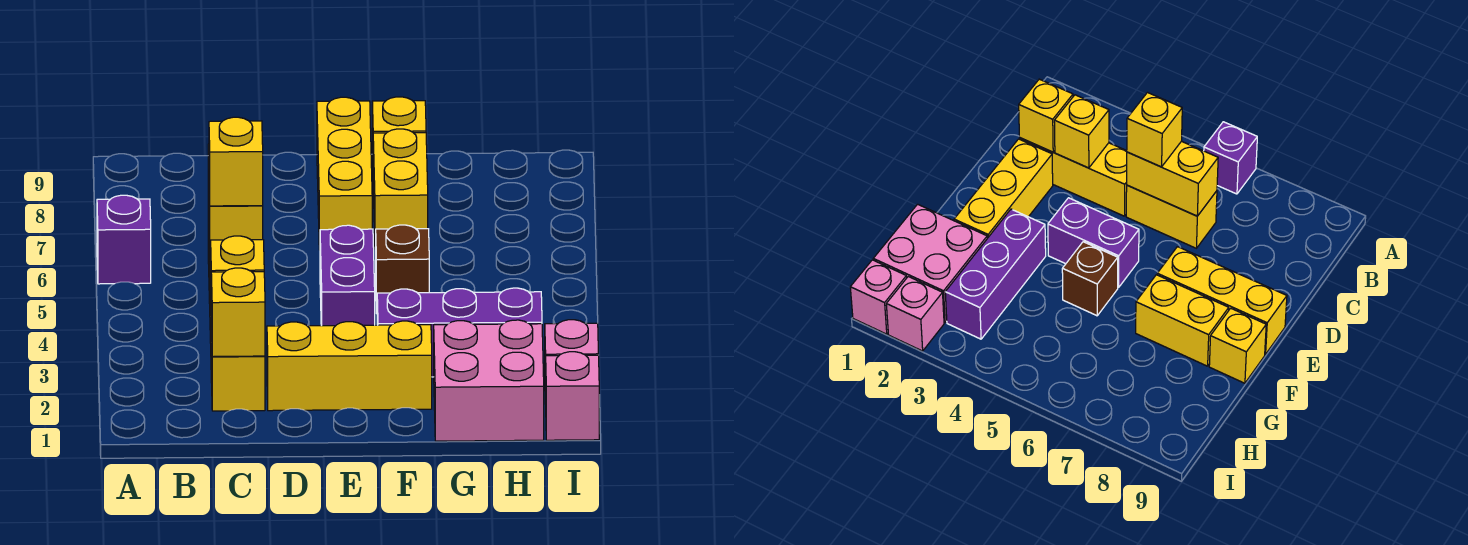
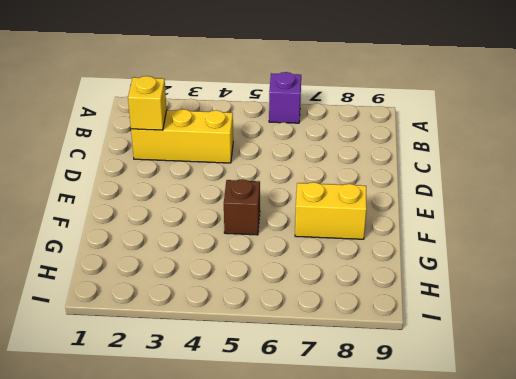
none -> yellow brick C5:C6 level 1
none -> yellow brick D2:F2 level 1
none -> purple brick E4:E5 level 1

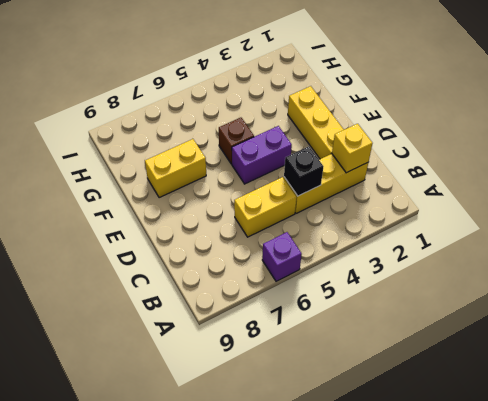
black brick C4 level 2 -> none
none -> yellow brick E7:E9 level 1
none -> purple brick F3:H3 level 1
none -> yellow brick F9 level 1

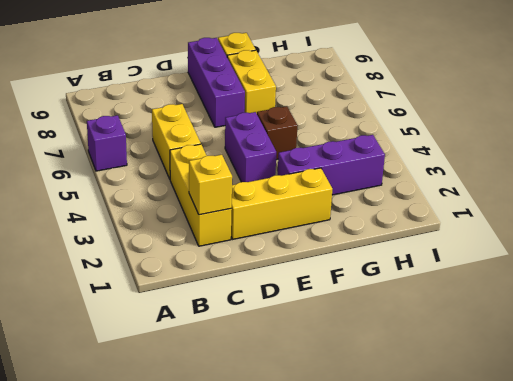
purple brick E7:E9 level 1 -> yellow brick E7:E9 level 1
none -> pink brick G1:H2 level 1
none -> pink brick I1 level 1
none -> pink brick I2 level 1

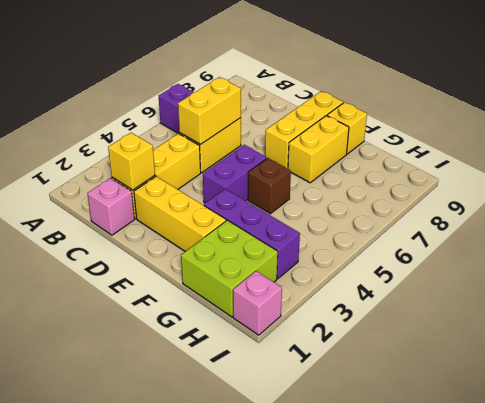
pink brick C1 level 1 -> pink brick I2 level 1
lime brick G1:H2 level 1 -> pink brick G1:H2 level 1
none -> yellow brick C3 level 2
none -> yellow brick C5 level 3

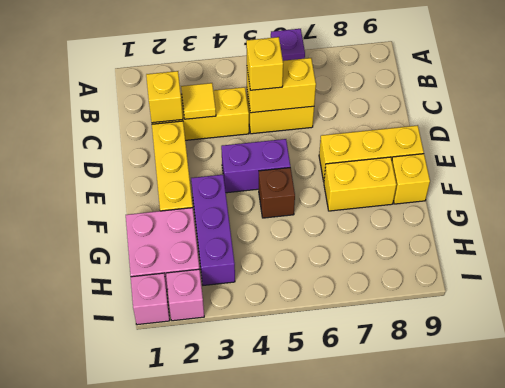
yellow tile C3 level 2 -> yellow brick C3 level 2

